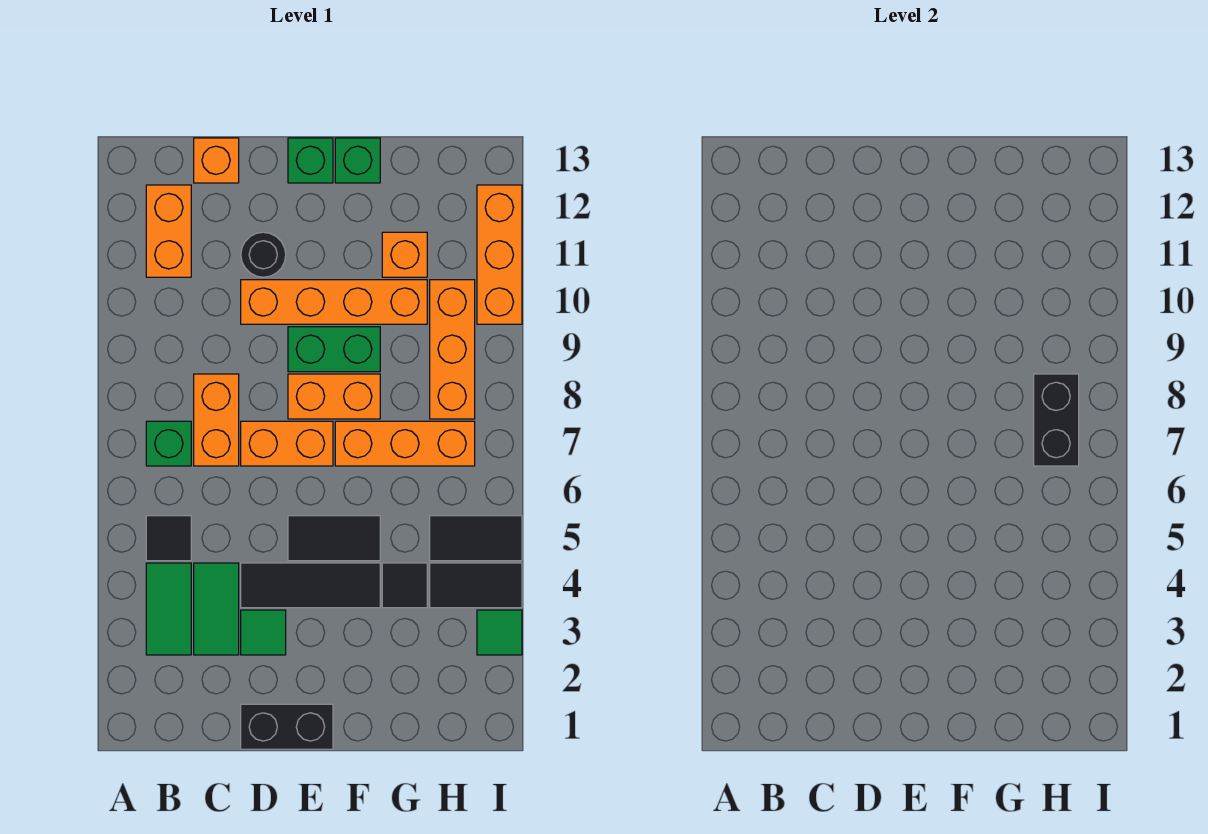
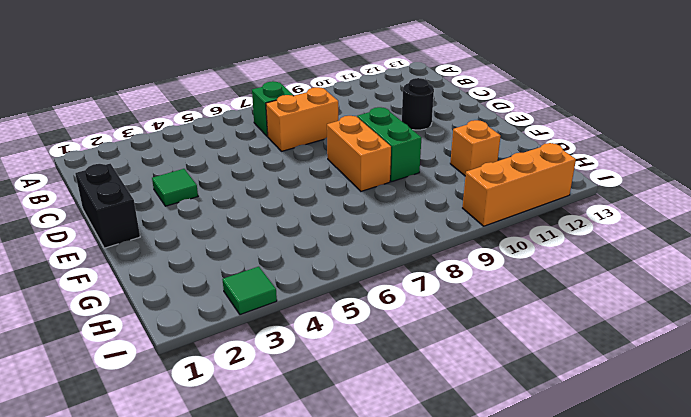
none -> green tile B3:B4 level 1
none -> black tile B5 level 1
none -> orange brick B11:B12 level 1

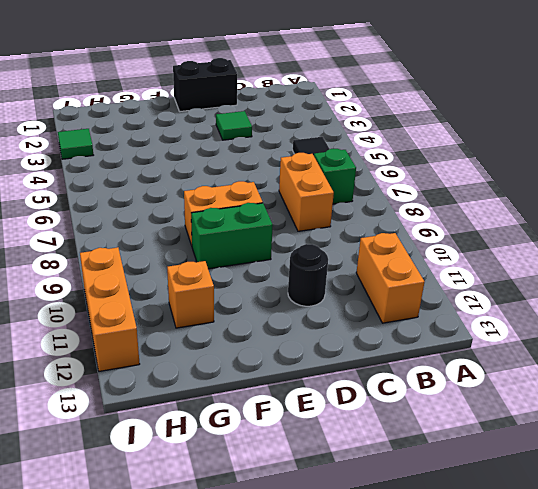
none -> green tile B3:B4 level 1
none -> green tile C3:C4 level 1
none -> orange brick C13 level 1

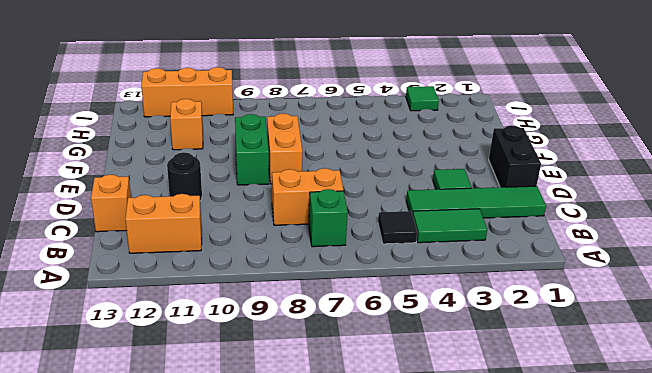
green tile C1:C4 level 1 -> green tile C3:C4 level 1
none -> black tile D4:F4 level 1
none -> orange brick D7:E7 level 1
none -> orange brick D10:G10 level 1

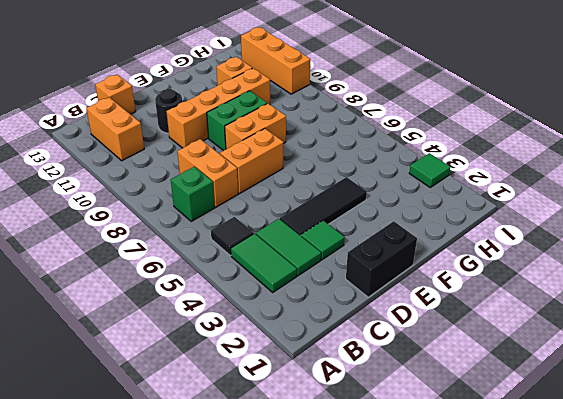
none -> black tile E5:F5 level 1
none -> green brick E13 level 1
none -> orange brick F7:H7 level 1

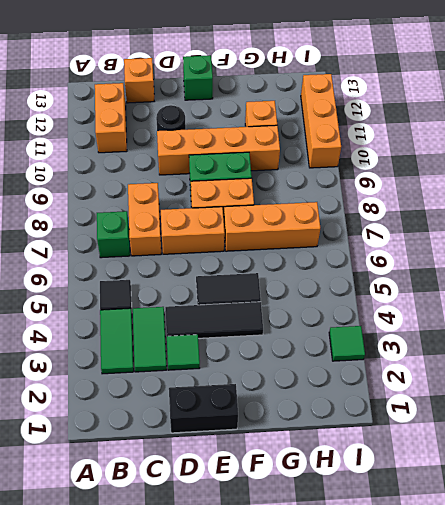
none -> green brick F13 level 1
none -> black tile G4 level 1
none -> black tile H4:I4 level 1

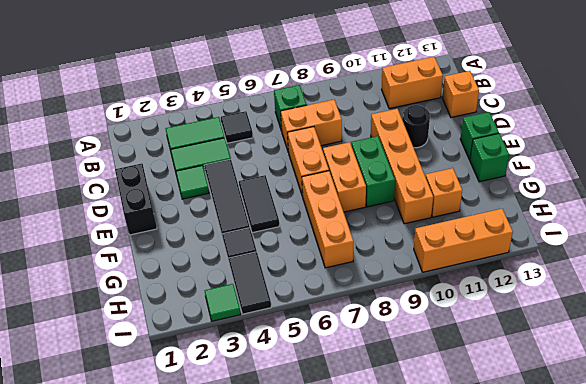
none -> black tile H5:I5 level 1
none -> orange brick H8:H10 level 1
none -> black brick H7:H8 level 2

